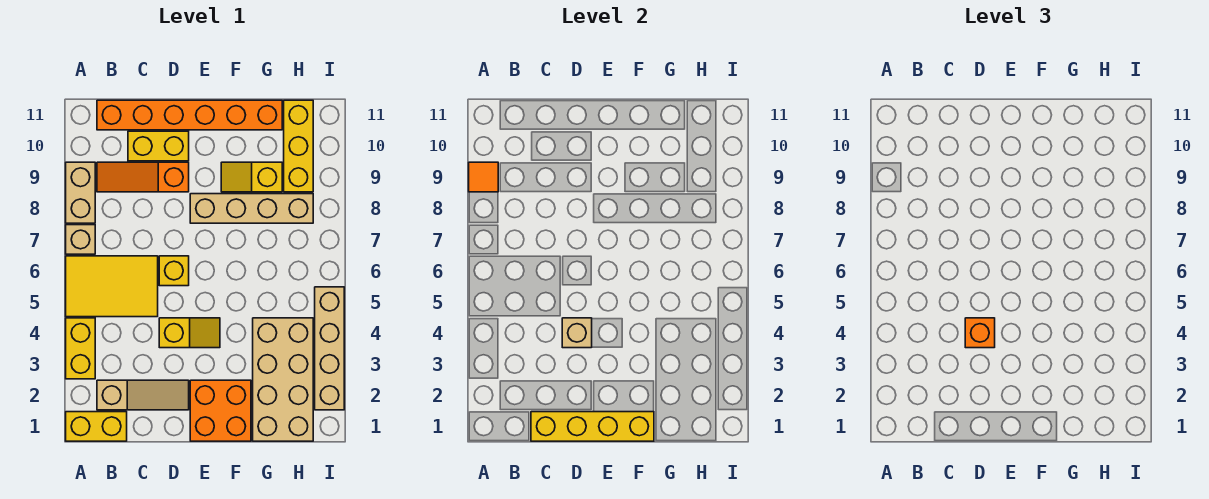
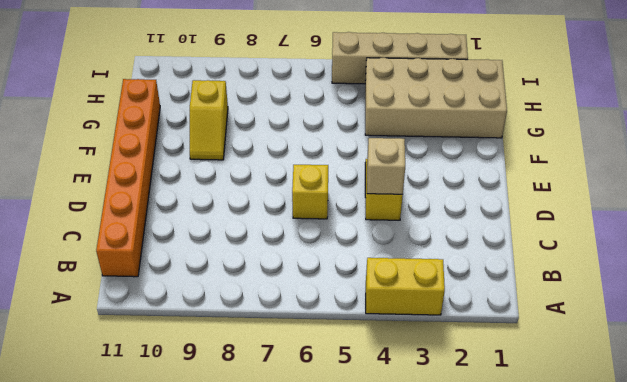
none -> yellow brick A1:B1 level 1
none -> yellow tile A5:C6 level 1
none -> tan brick A7 level 1

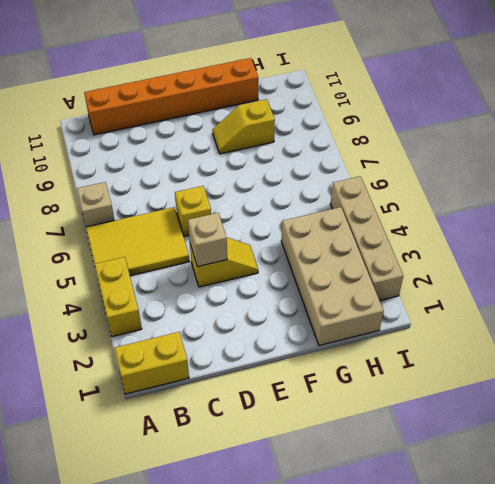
none -> tan brick A8:A9 level 1
none -> tan slope B2:D2 level 1 top B
none -> orange slope B9:D9 level 1 top D

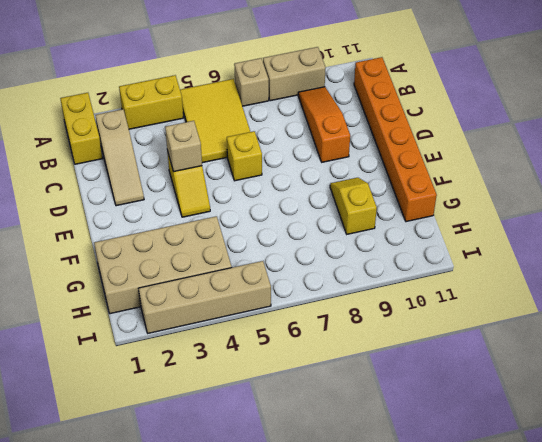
none -> yellow brick C10:D10 level 1
none -> orange brick E1:F2 level 1
none -> tan brick E8:H8 level 1

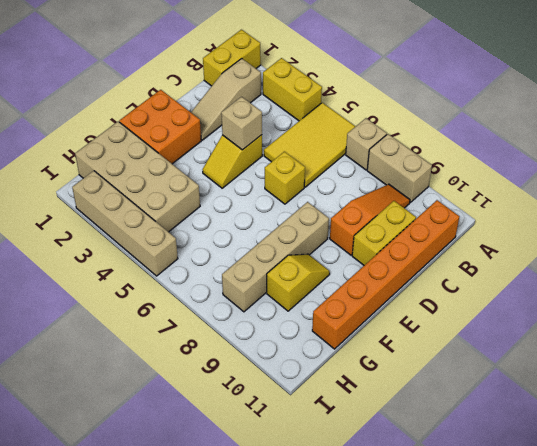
none -> yellow brick H9:H11 level 1
none -> orange tile A9 level 2
none -> yellow brick C1:F1 level 2

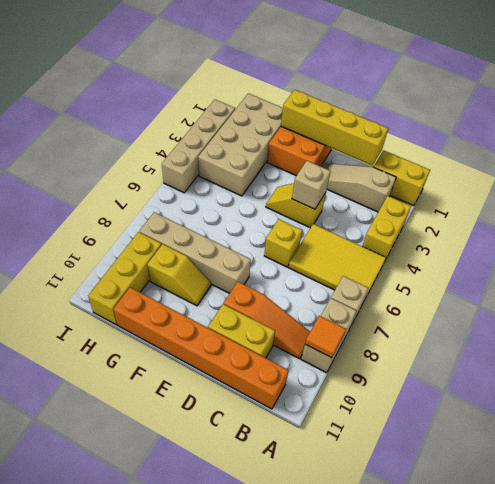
none -> orange brick D4 level 3

